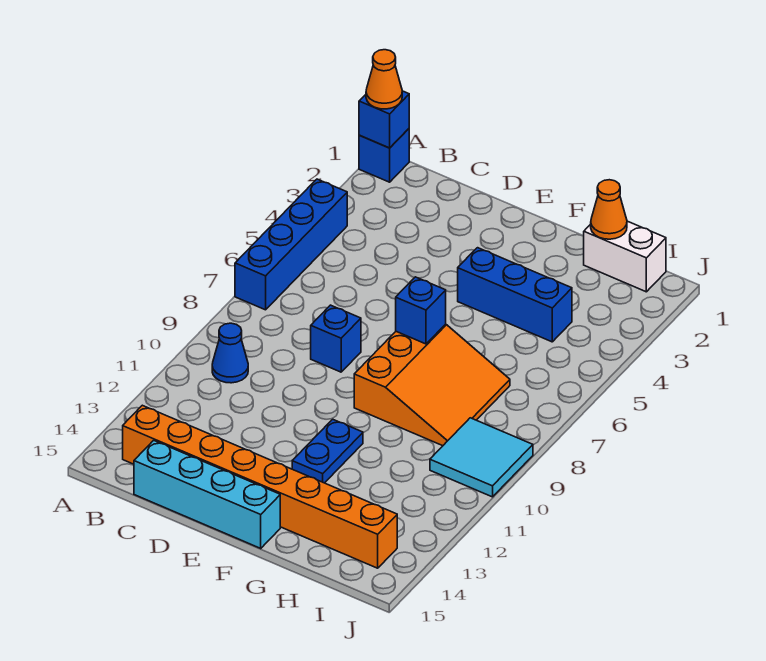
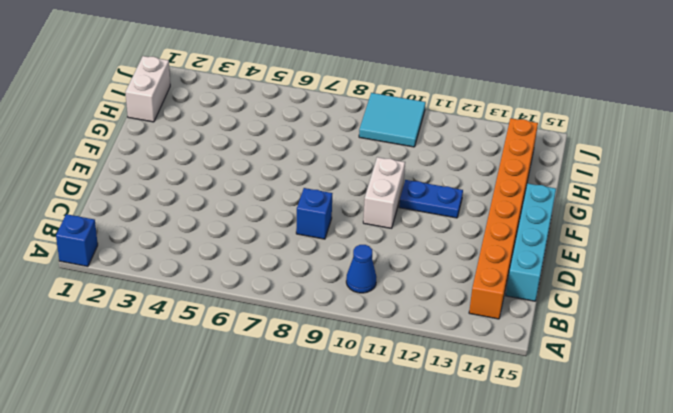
white brick E10:F10 level 1 -> none
none -> blue brick A4:A7 level 1
none -> blue brick F4:H4 level 1
none -> orange slope F7:H9 level 1 top F

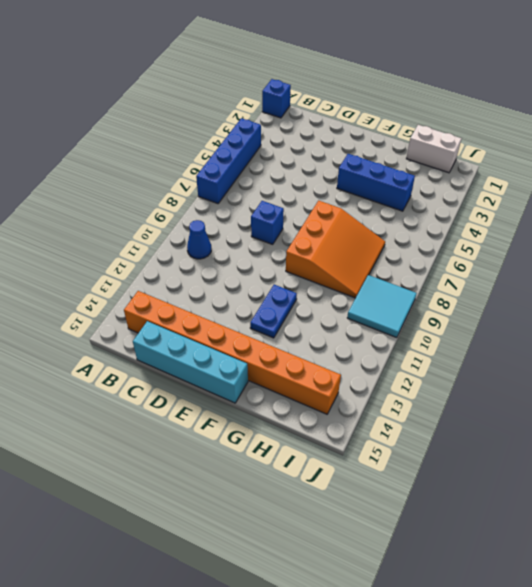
none -> blue brick A1 level 2
none -> blue brick F7 level 2
none -> orange cone H1 level 2

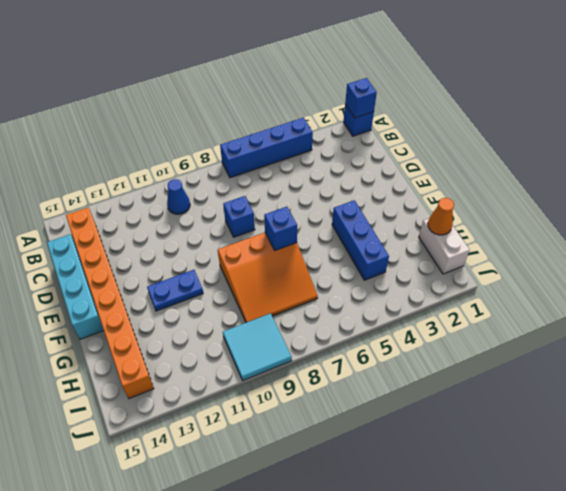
none -> orange cone A1 level 3

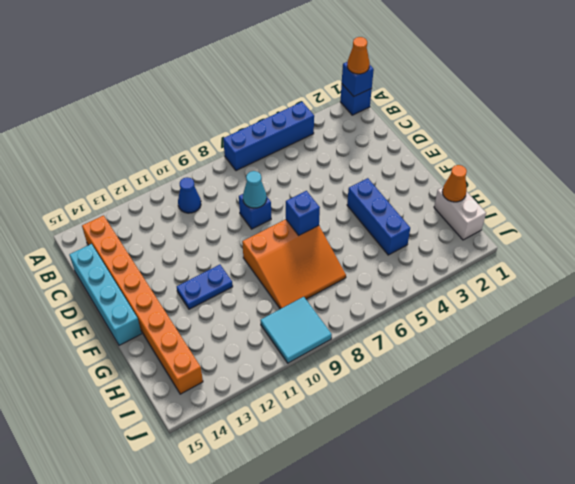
cyan cone D8 level 2 -> none

